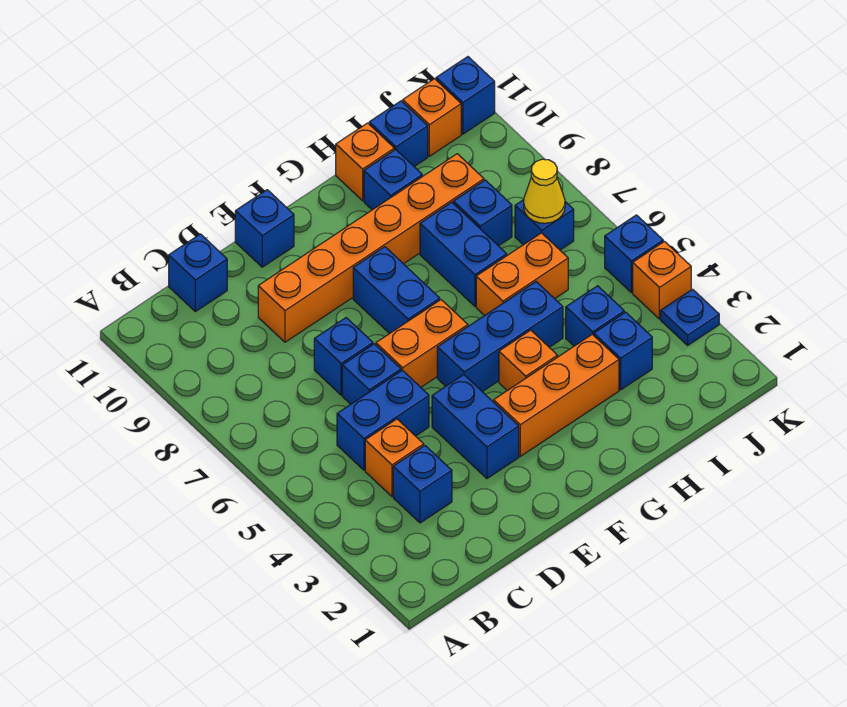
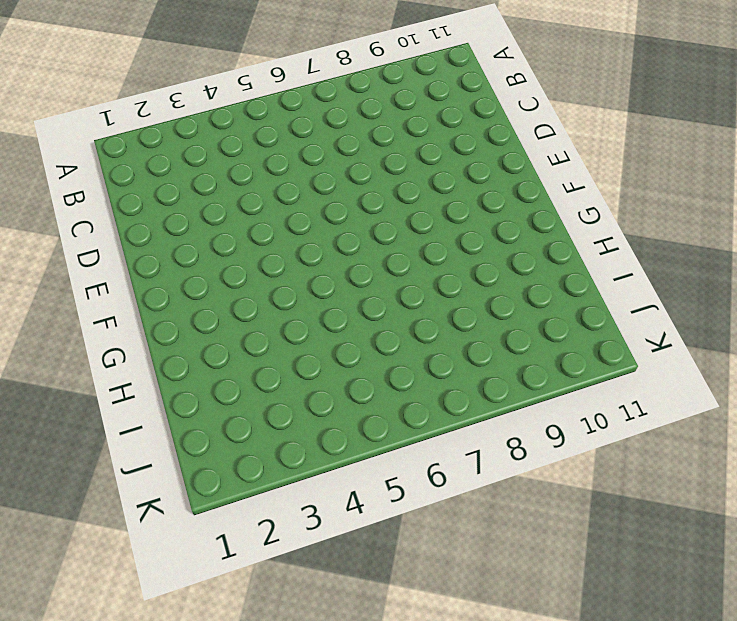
none -> blue brick C3 level 1
none -> orange brick C4 level 1
none -> blue brick C5:D5 level 1

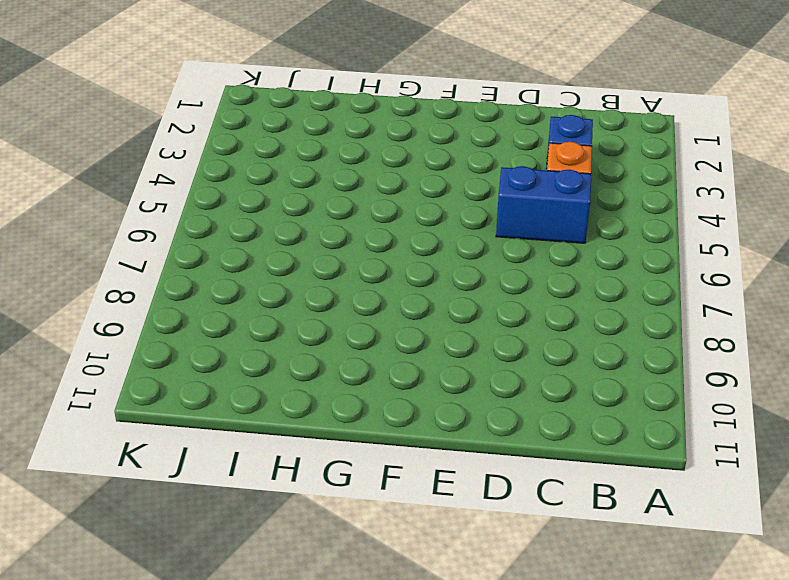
none -> blue brick C11 level 1
none -> blue brick D6 level 1
none -> blue brick D7 level 1

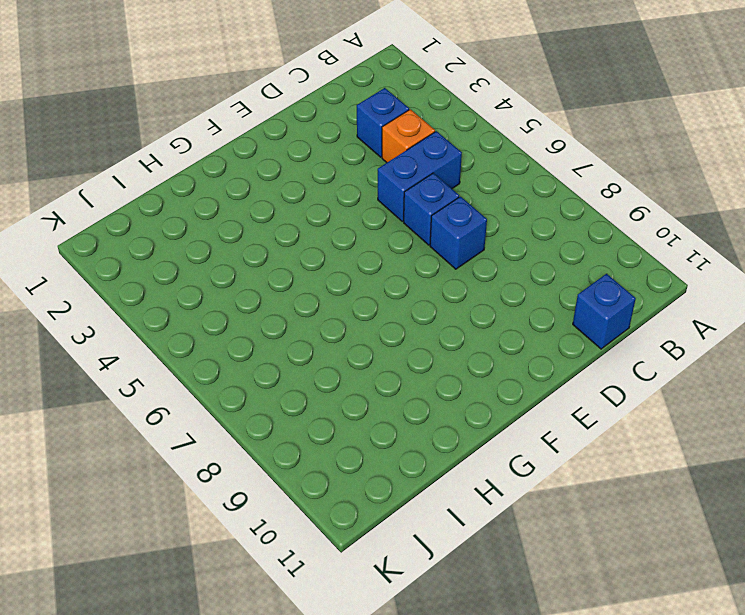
none -> orange brick D9:I9 level 1
none -> blue brick E3:E4 level 1
none -> orange brick E6:F6 level 1

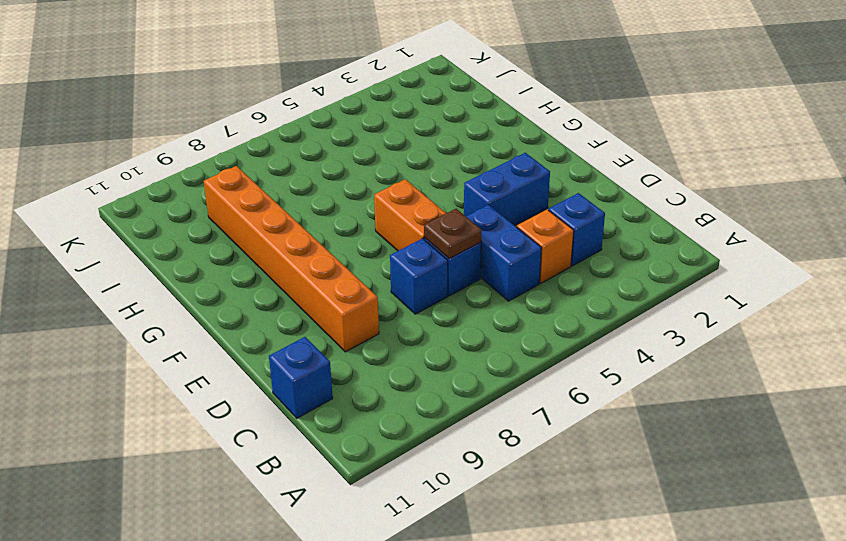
brown plate D6 level 2 -> none
none -> blue brick E11 level 1
none -> orange brick F3:H3 level 1
none -> blue brick F5:H5 level 1

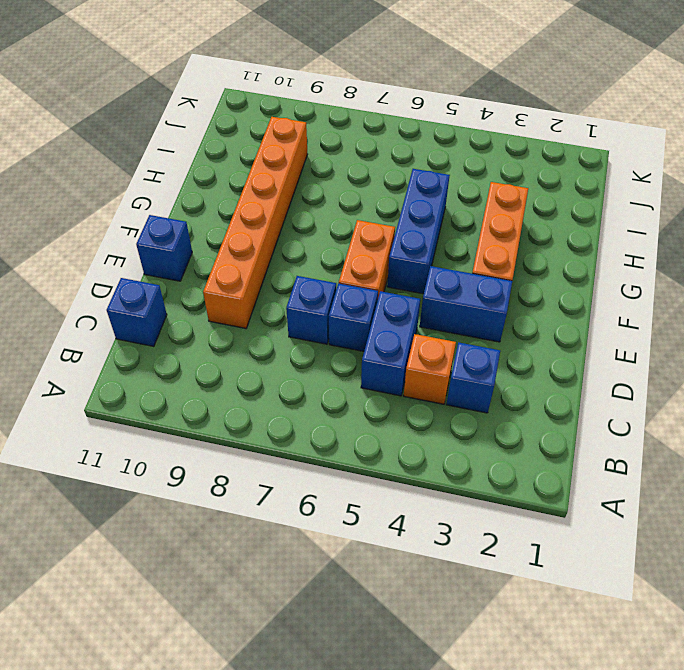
none -> blue brick F7:F8 level 1
none -> orange brick G4 level 1
none -> orange brick H6:I6 level 1

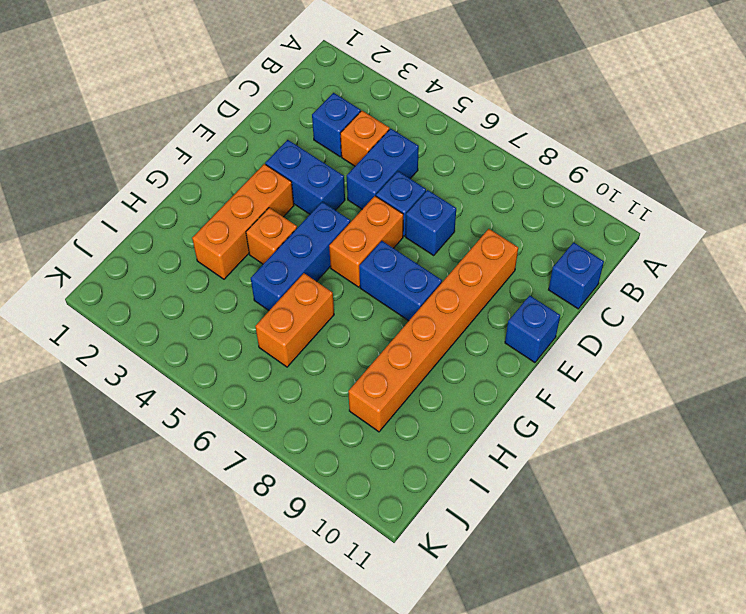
none -> blue brick H7:H8 level 1
none -> blue brick H10 level 1
none -> orange brick H11 level 1

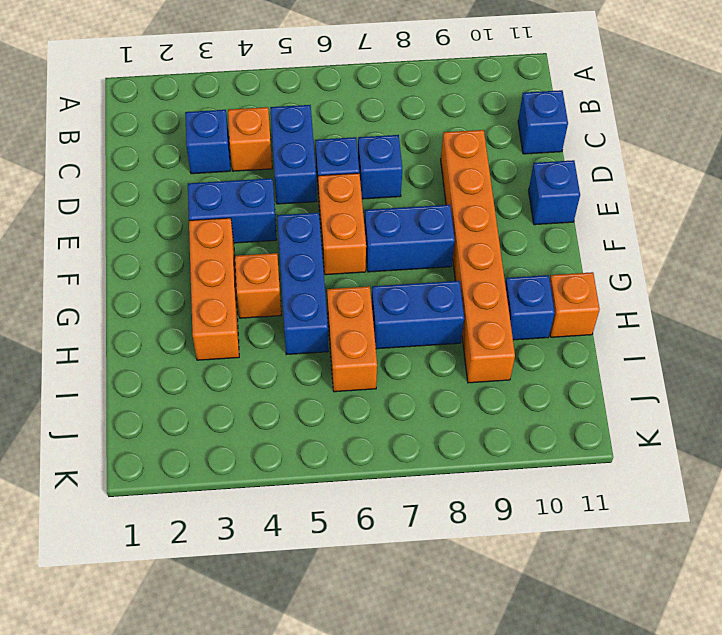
none -> blue brick I3 level 1
none -> blue brick I4 level 1
none -> blue brick I8 level 1

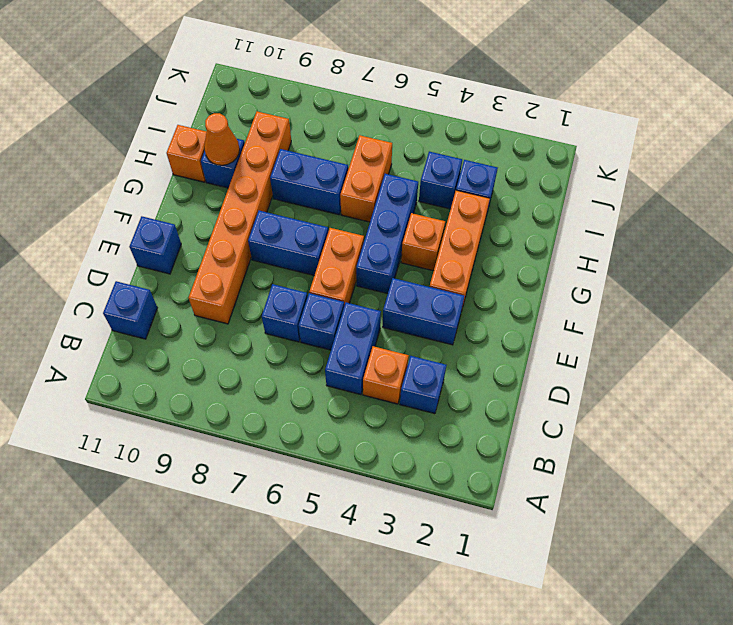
orange cone H10 level 2 -> none
none -> blue brick I8 level 1
none -> blue brick I11 level 1
none -> blue brick J7 level 1

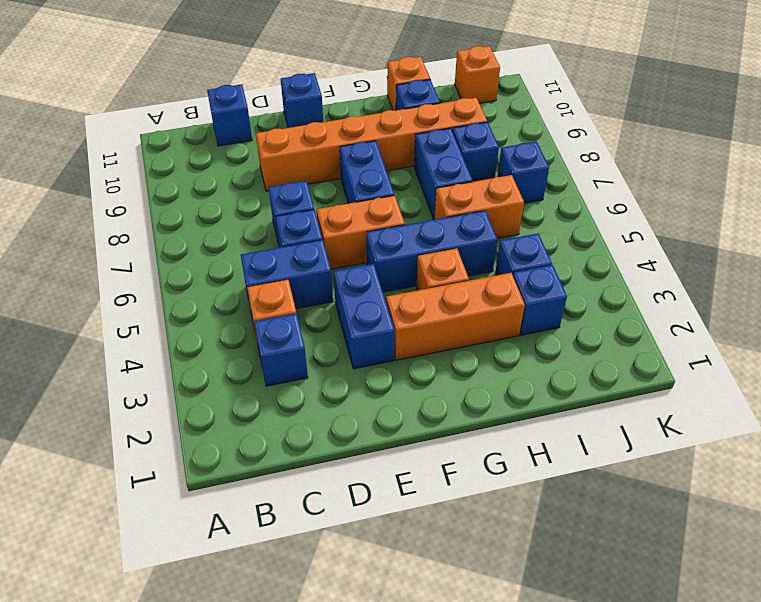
none -> blue brick I11 level 1
none -> blue plate K3 level 1
none -> orange brick K4 level 1

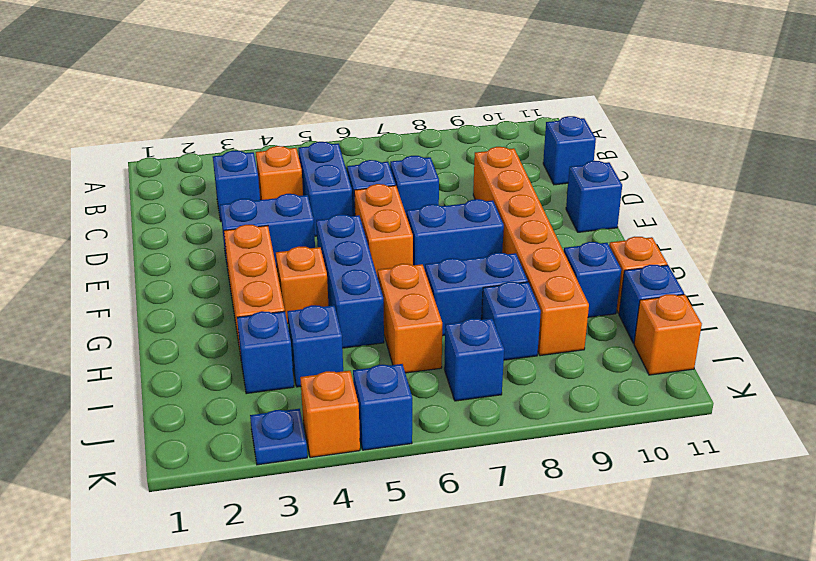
none -> blue brick K11 level 1
none -> yellow cone J7 level 2

